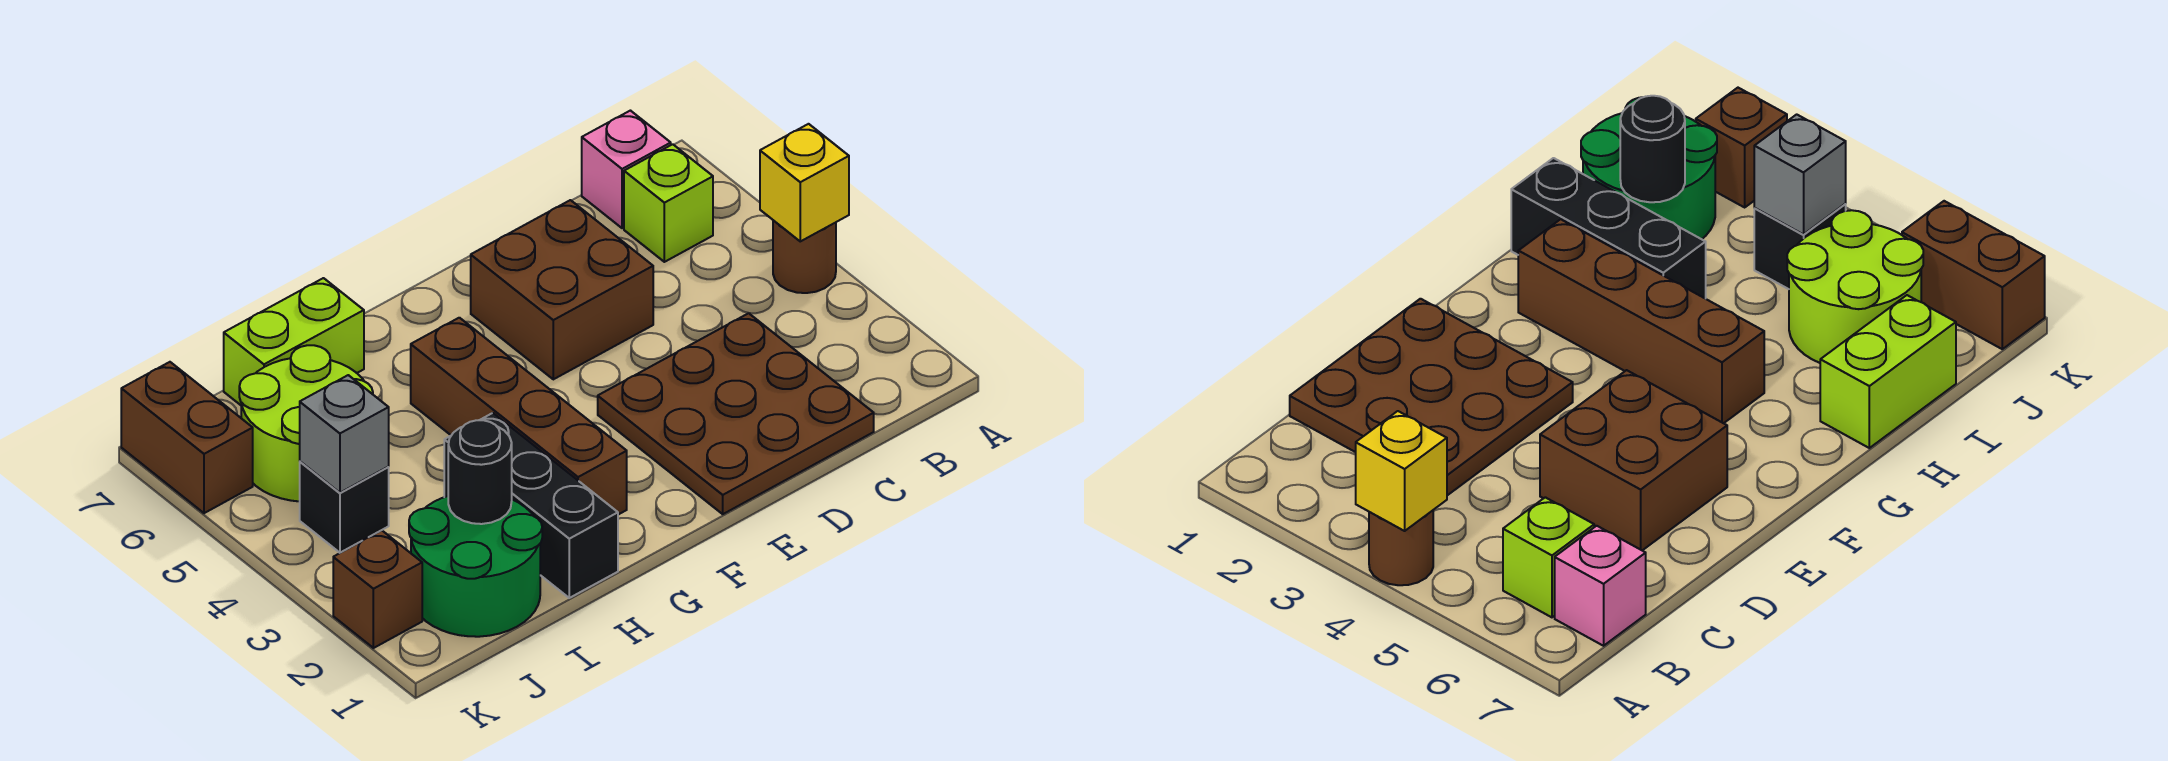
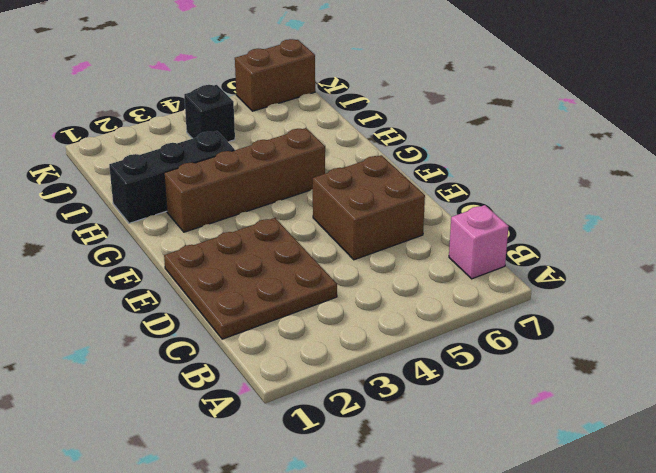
none -> brown round brick A4 level 1
none -> lime brick B6 level 1
none -> lime brick H7:I7 level 1

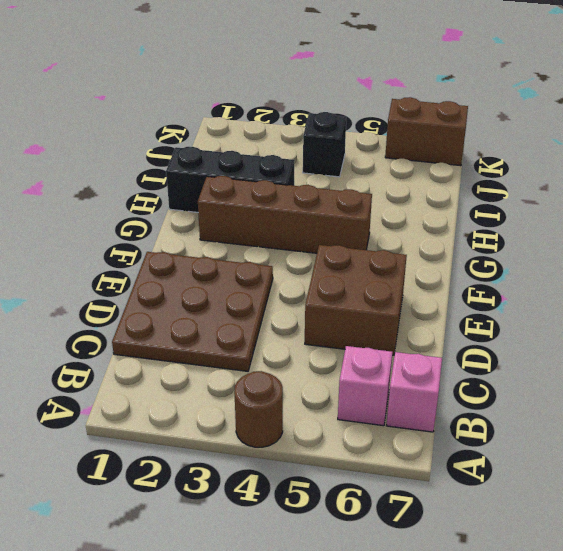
pink brick B6 level 1 -> lime brick B6 level 1
none -> lime brick H7:I7 level 1
none -> green round brick I1:J2 level 1
none -> lime round brick I5:J6 level 1

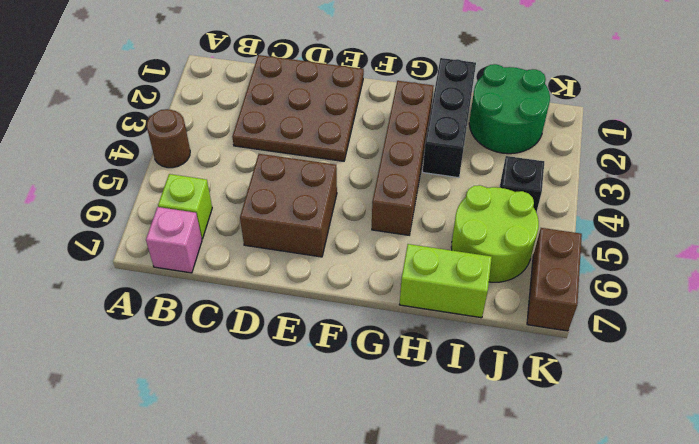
none -> brown brick K2 level 1
none -> yellow brick A4 level 2
none -> black round brick I2 level 2

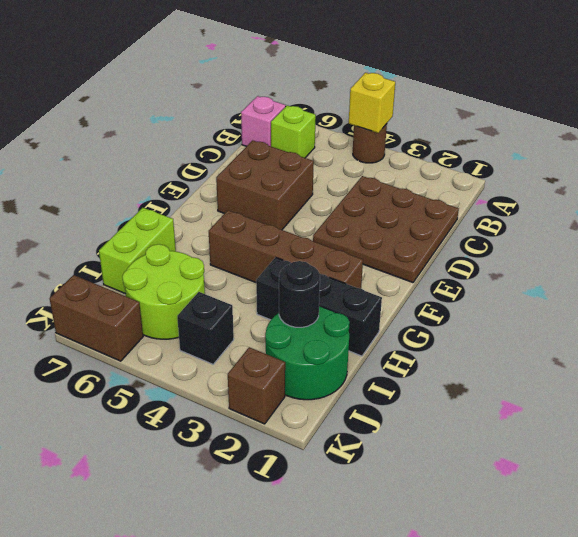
none -> grey brick J4 level 2

